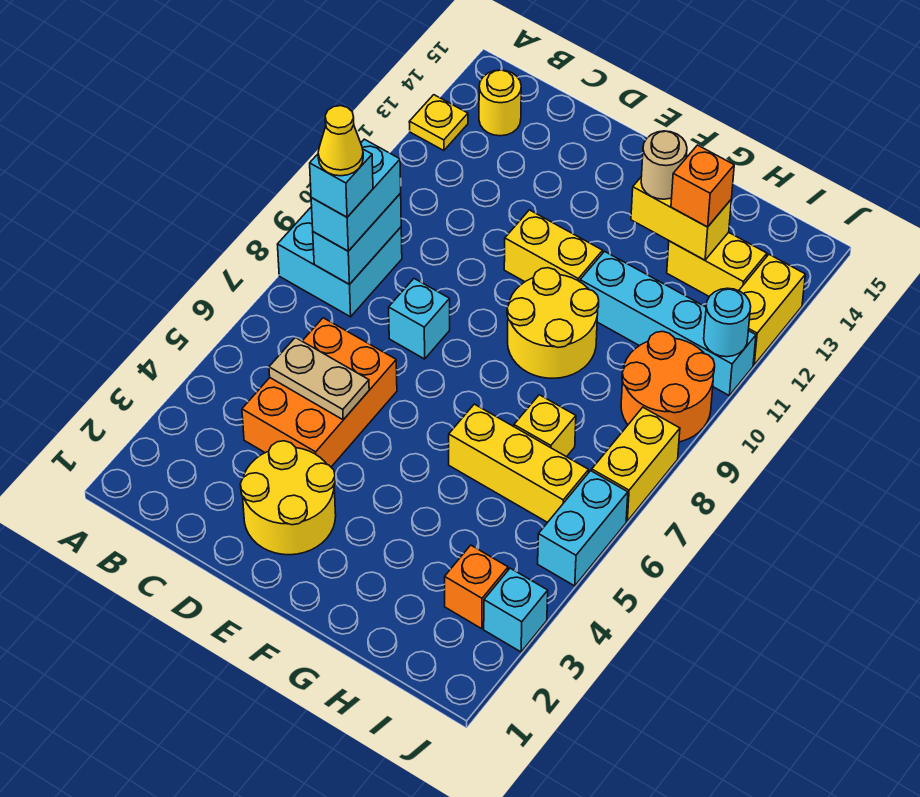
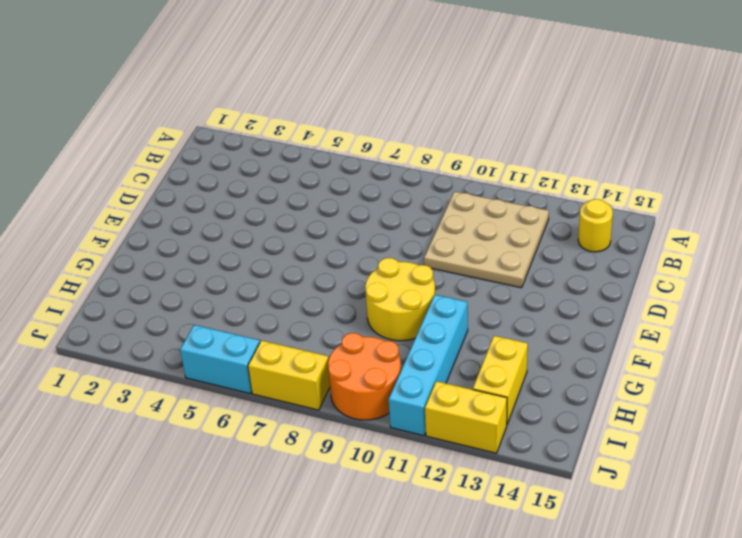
tan plate B10:D12 level 1 -> none
none -> cyan brick A8:B9 level 1
none -> yellow plate A13 level 1
none -> orange brick C4:D6 level 1

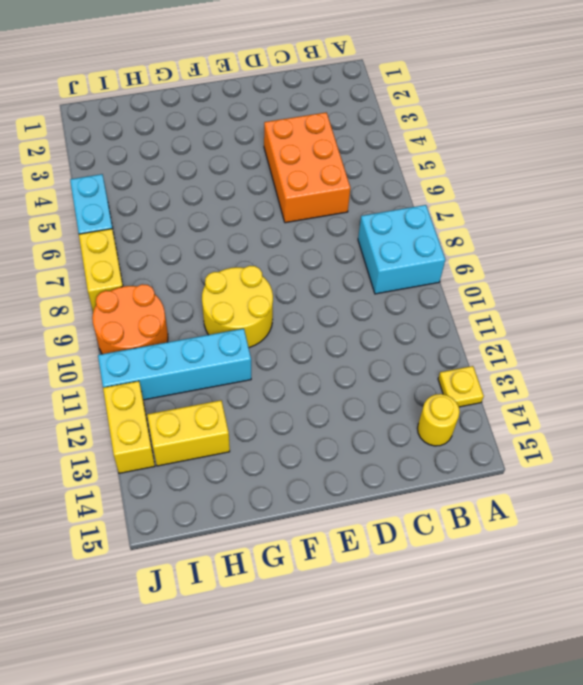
none -> yellow round brick D2:E3 level 1
none -> cyan brick D8 level 1
none -> yellow brick E11:F11 level 1

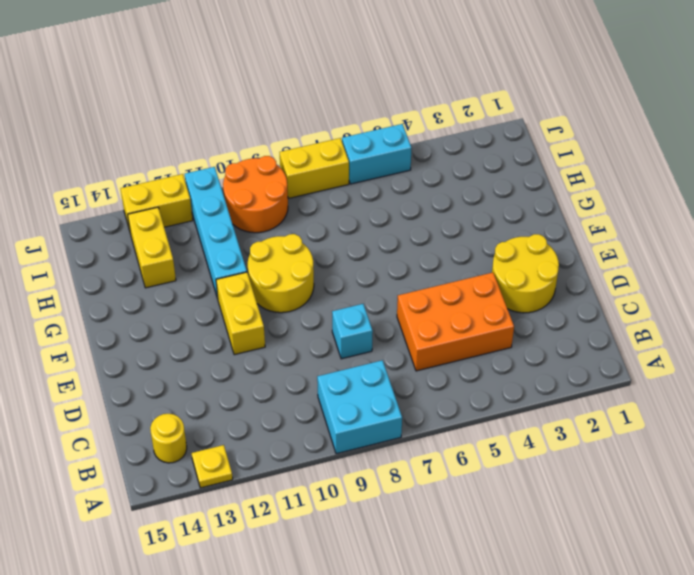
none -> yellow brick G6:I6 level 1
none -> yellow brick H7 level 1
none -> orange brick I3 level 1

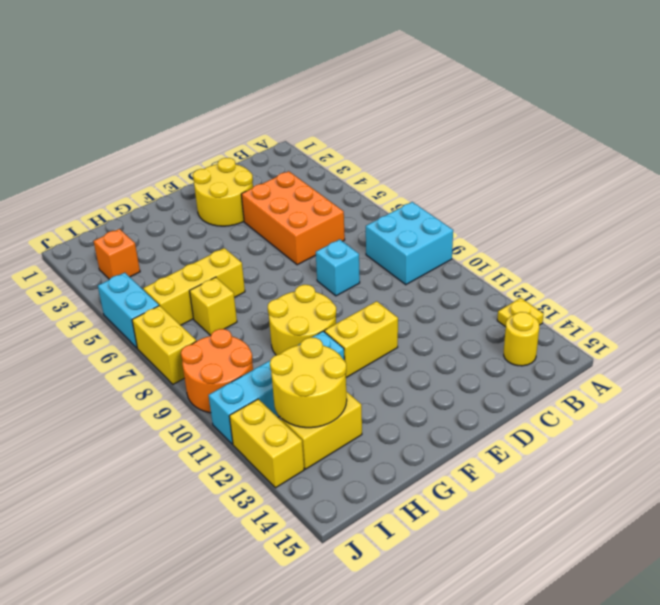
yellow round brick H12:I13 level 2 -> yellow brick G13:H13 level 2
none -> cyan brick J3 level 1
none -> cyan brick B8:B9 level 2
none -> tan plate C5:D5 level 2

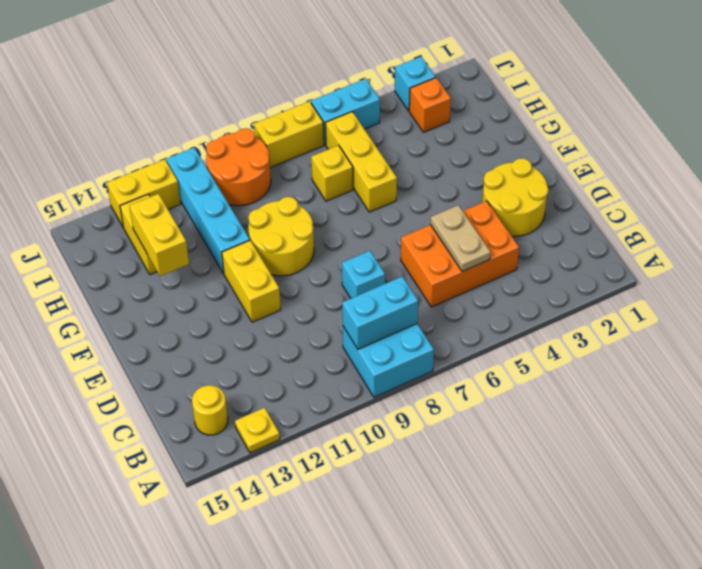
none -> cyan round brick J11 level 2
none -> cyan brick B8:B9 level 3
none -> tan round brick G13 level 3

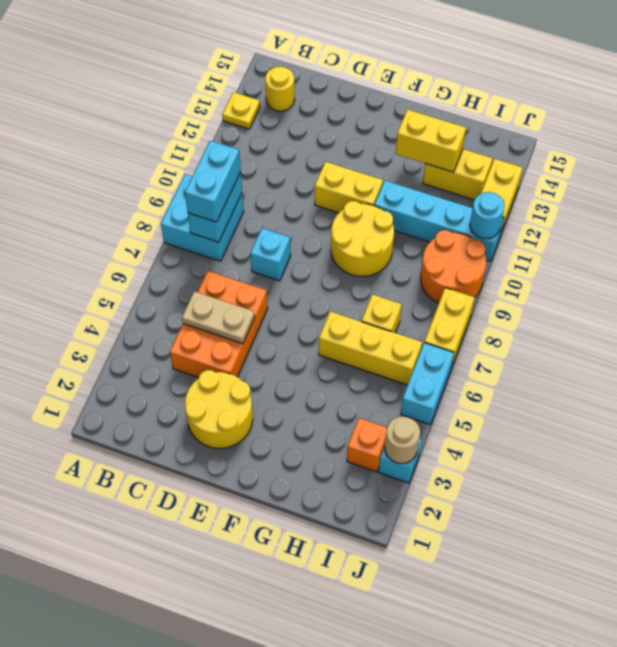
tan round brick J3 level 2 -> tan round brick G13 level 3
none -> orange brick H13 level 3
none -> cyan brick B8 level 4
none -> yellow cone B8 level 5

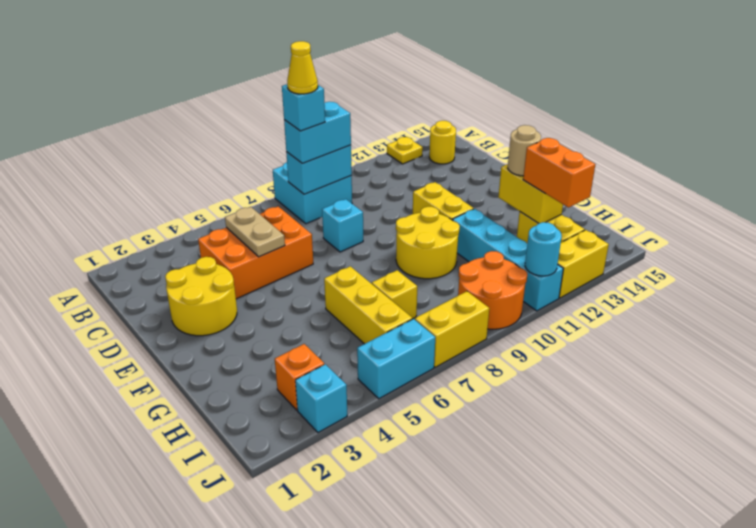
orange brick H13:I13 level 3 -> orange brick H13 level 3

